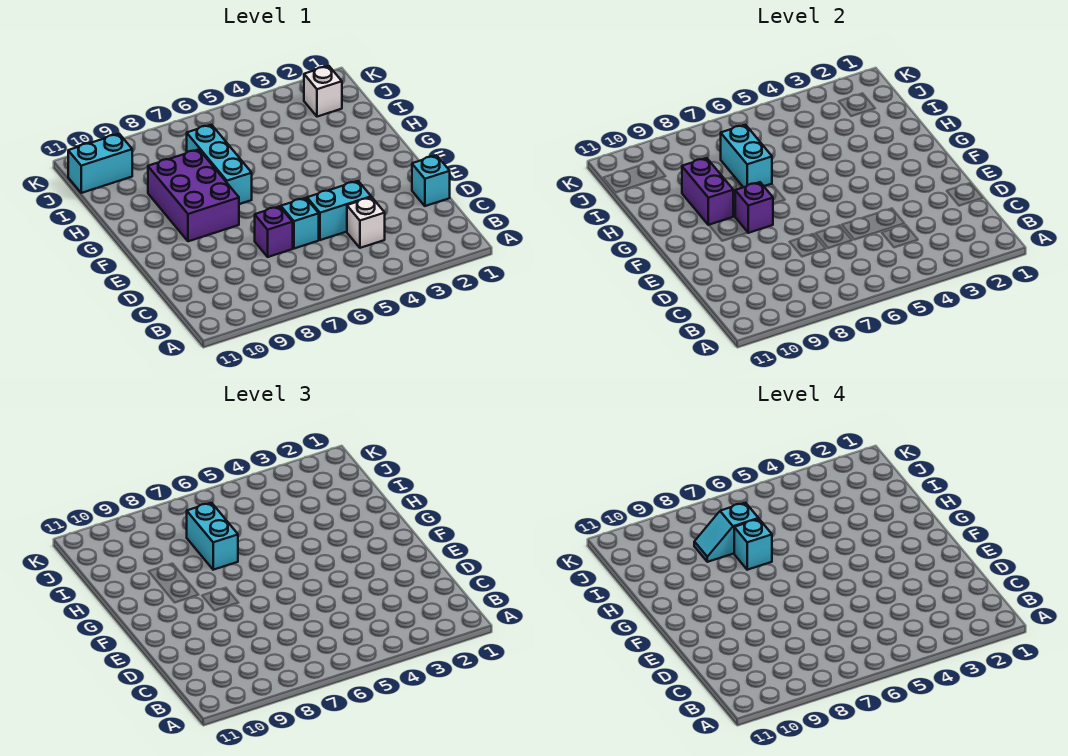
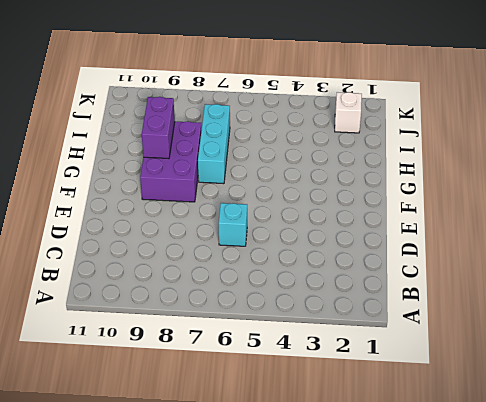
none -> white brick C4 level 1
none -> cyan brick D1 level 1
none -> cyan brick D4:D5 level 1

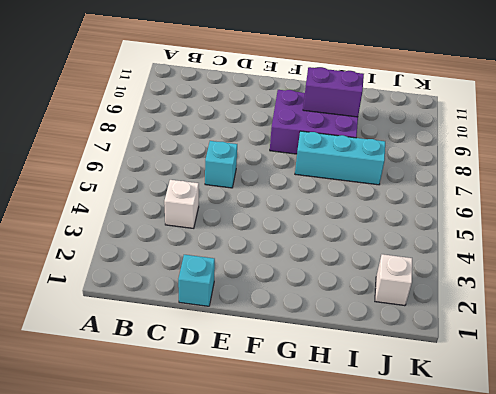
none -> cyan brick D4:D5 level 1
none -> purple brick D7 level 1
none -> cyan brick J10:J11 level 1

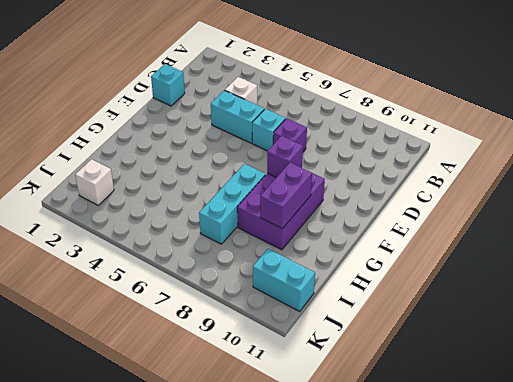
none -> cyan brick H7:I7 level 2
none -> cyan brick H7:I7 level 3
none -> cyan brick H7 level 4

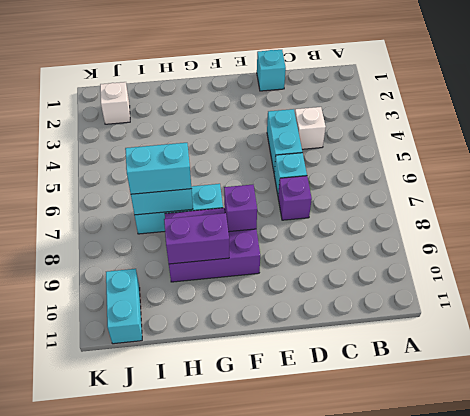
none -> cyan brick H7 level 4
none -> cyan slope I7:I8 level 4 top 7

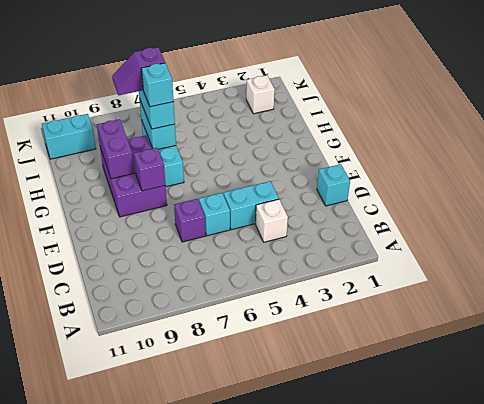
purple slope I7:I8 level 4 top 7 -> cyan slope I7:I8 level 4 top 7

